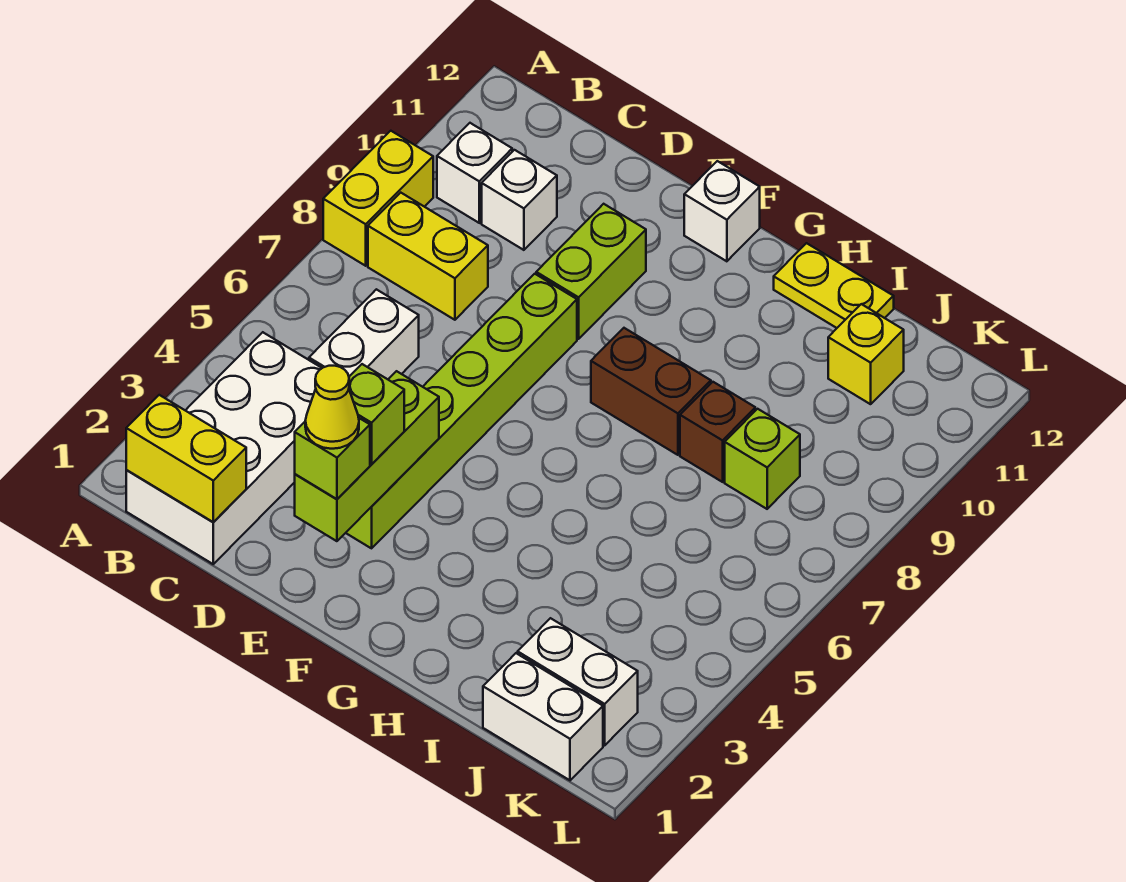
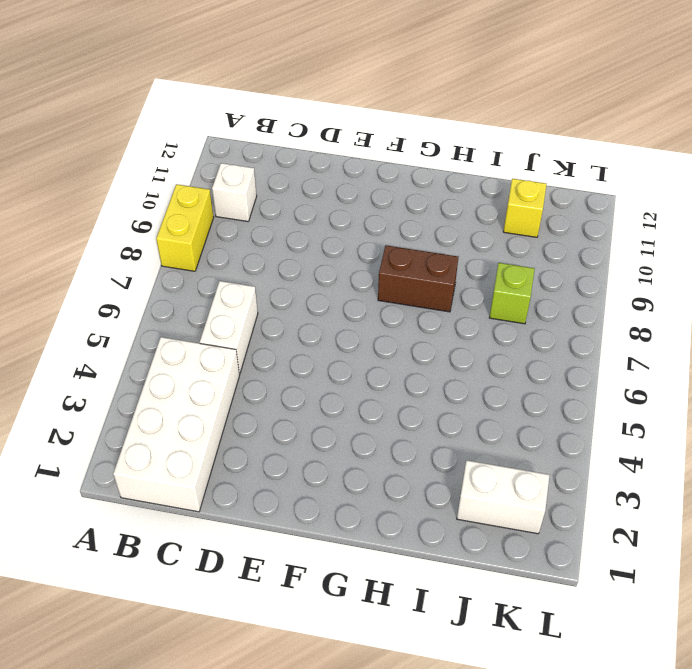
none -> yellow brick B8:C8 level 1
none -> white brick C10 level 1
none -> lime brick E3:E8 level 1

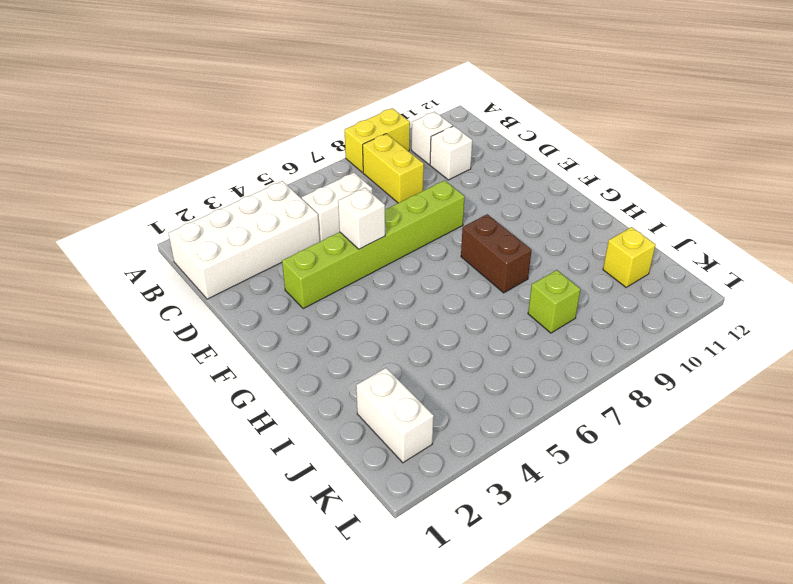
white brick E5 level 2 -> white brick F12 level 1
none -> lime brick E9:E10 level 1
none -> yellow plate H12:I12 level 1
none -> brown brick I8 level 1

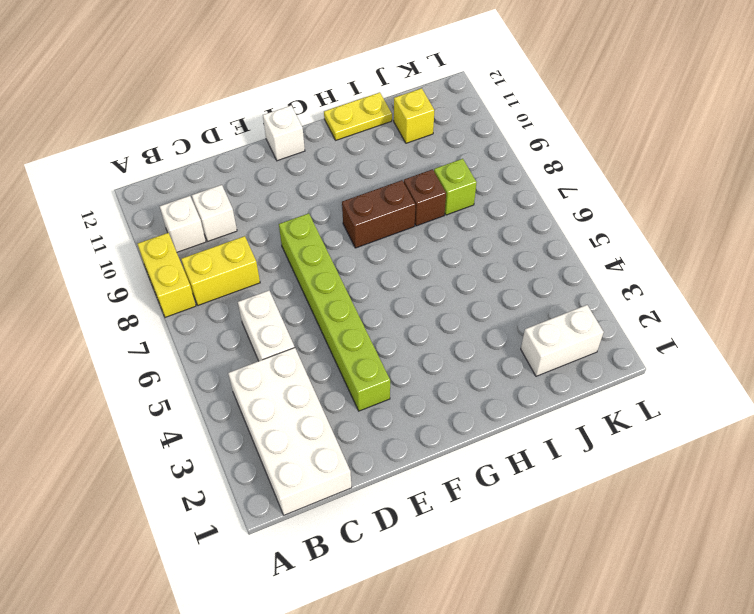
none -> lime brick E9:E10 level 1
none -> white brick J1:K1 level 1
none -> yellow brick B1:C1 level 2

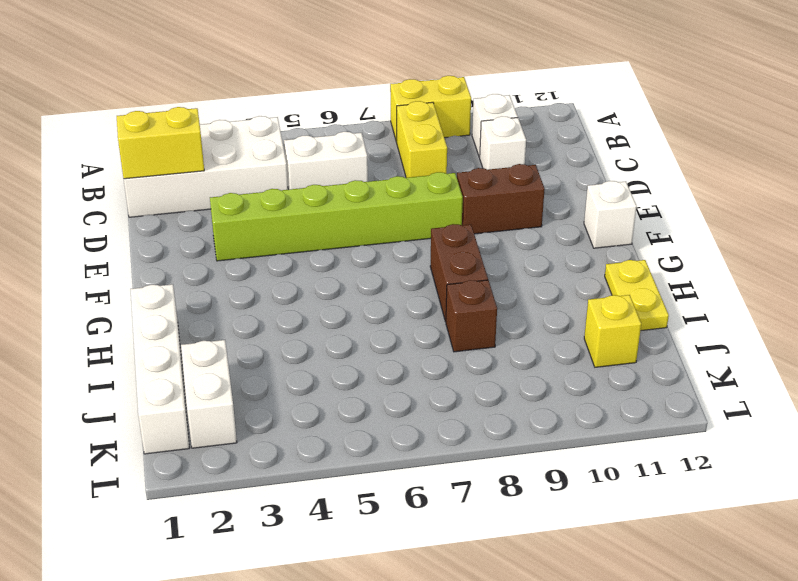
yellow brick C1:C2 level 2 -> yellow brick B1:C1 level 2
brown brick E9:E10 level 1 -> lime brick E9:E10 level 1
white brick H1:K1 level 1 -> white brick J1:K1 level 1
none -> lime brick J8 level 1
none -> lime brick E2:E4 level 2
none -> lime brick E2 level 3

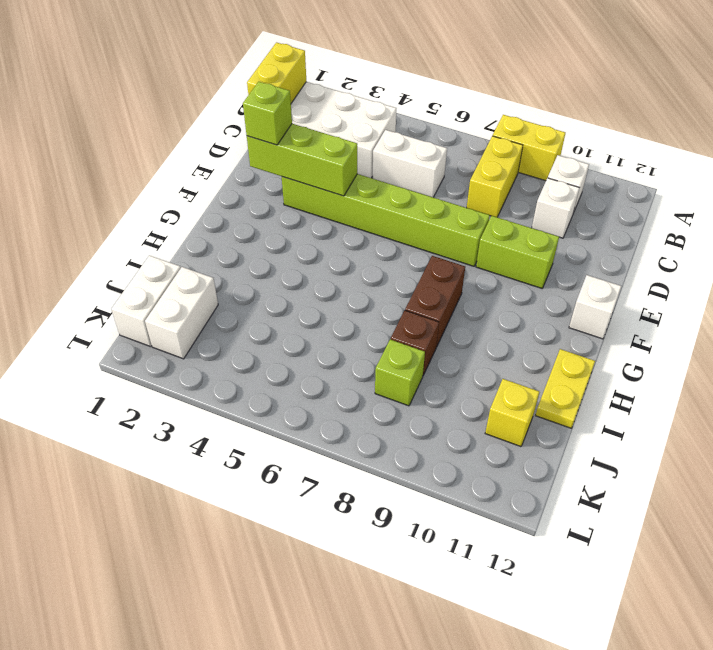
none -> lime brick E3 level 3
none -> yellow cone E2 level 4

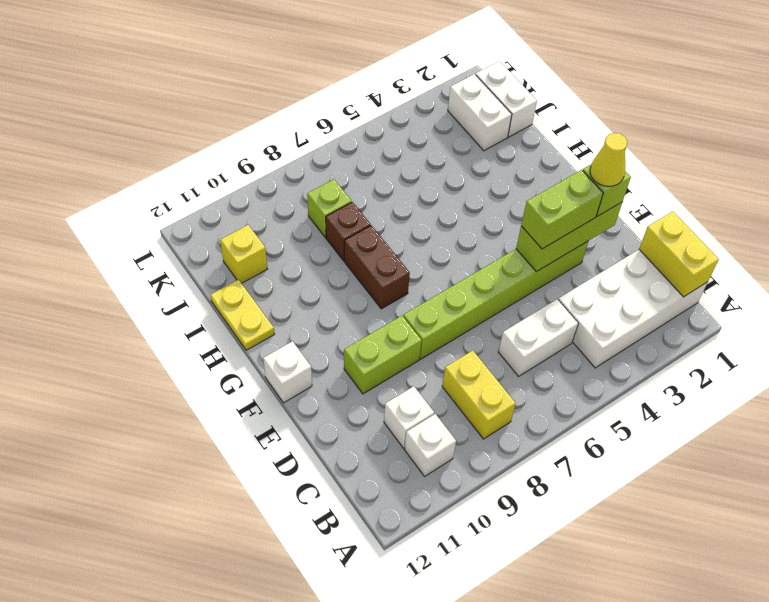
lime brick E3:E4 level 3 -> lime brick E3 level 3
none -> yellow brick A8:A9 level 1

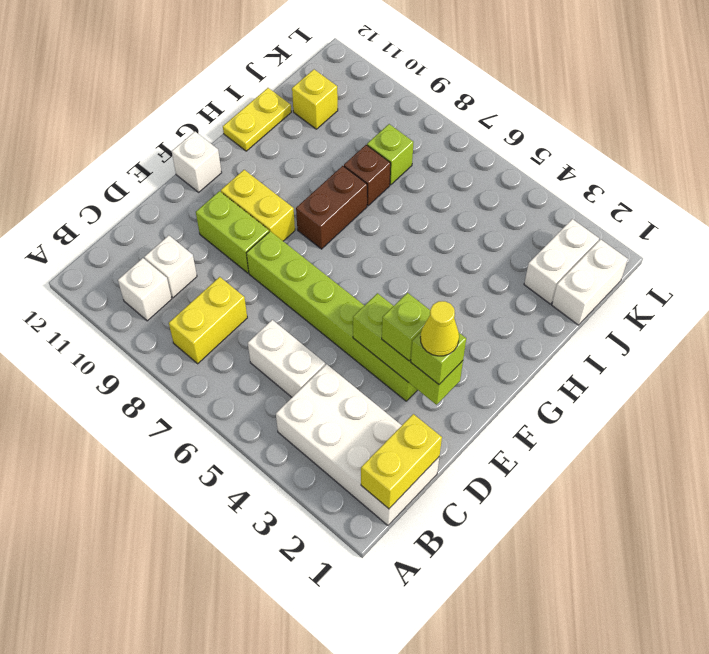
yellow brick F9:F10 level 1 -> yellow brick A8:A9 level 1

